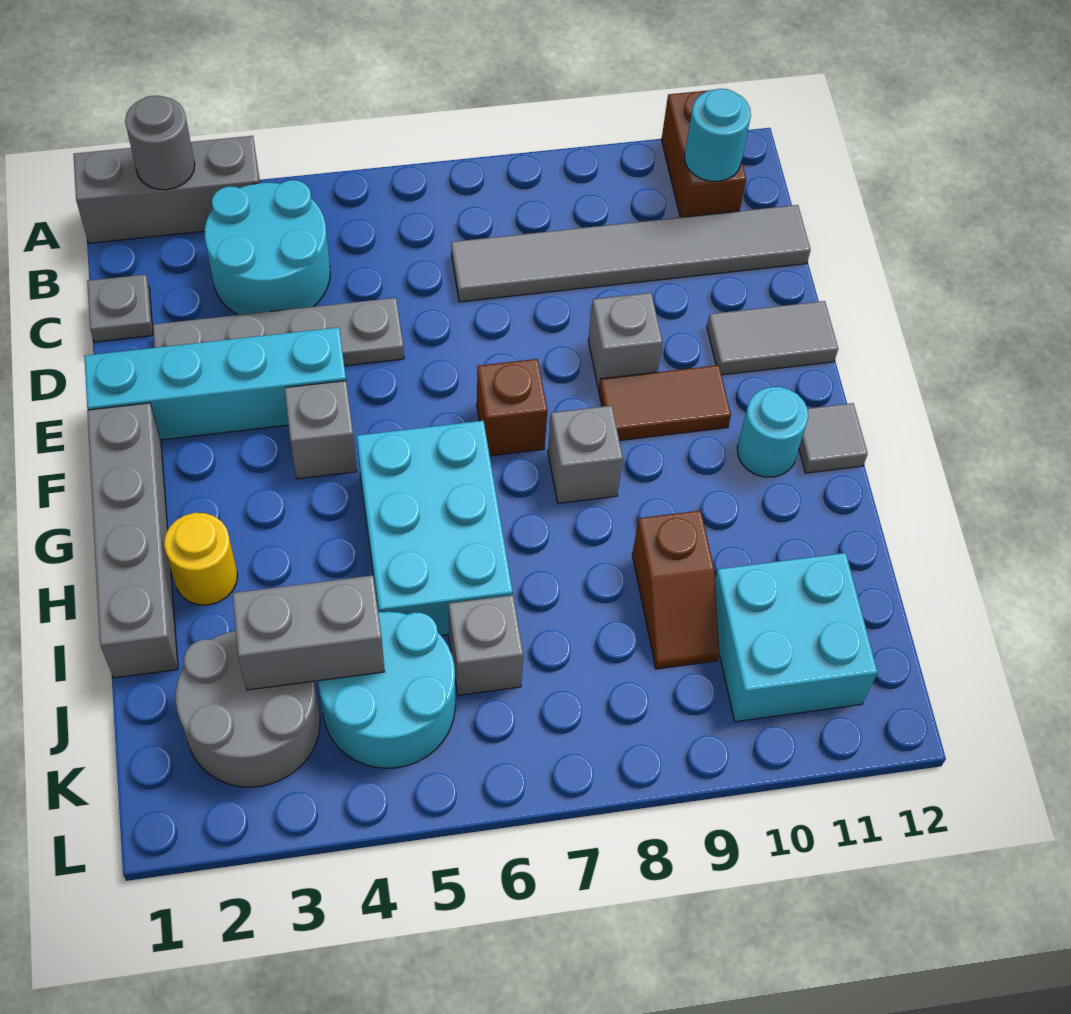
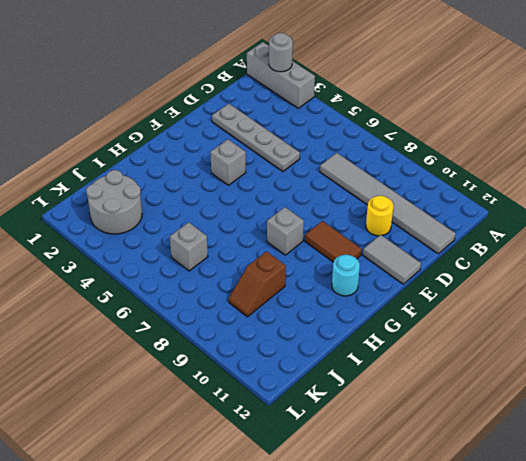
yellow round brick D10 level 1 -> yellow round brick H2 level 1
none -> brown brick A11:B11 level 1
none -> cyan round brick B3:C4 level 1
none -> grey plate C1 level 1

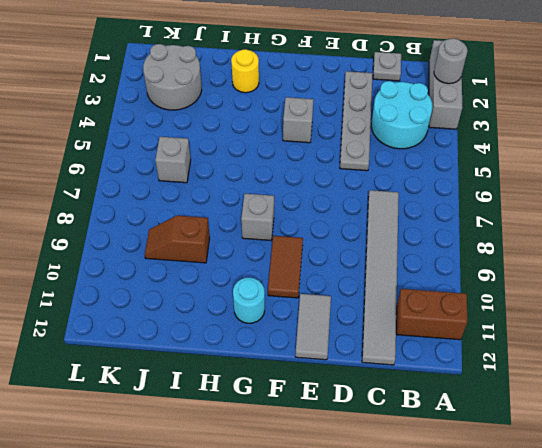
none -> cyan brick E1:E4 level 1
none -> grey brick E9 level 1
none -> grey brick F1:I1 level 1

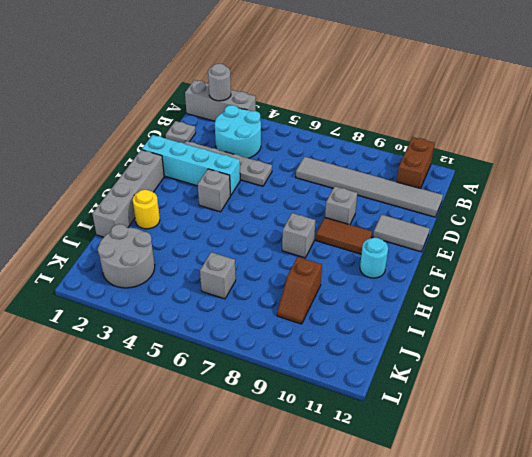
none -> brown brick F7 level 1
none -> cyan brick G5:I6 level 1
none -> grey tile G12 level 1

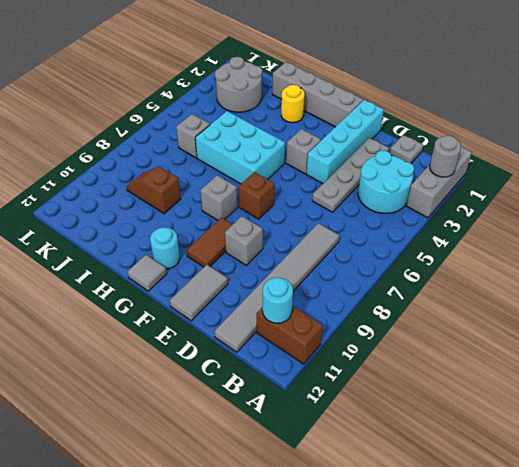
none -> cyan round brick J4:K5 level 1
none -> cyan brick J10:K11 level 1
none -> grey brick J3:J4 level 2

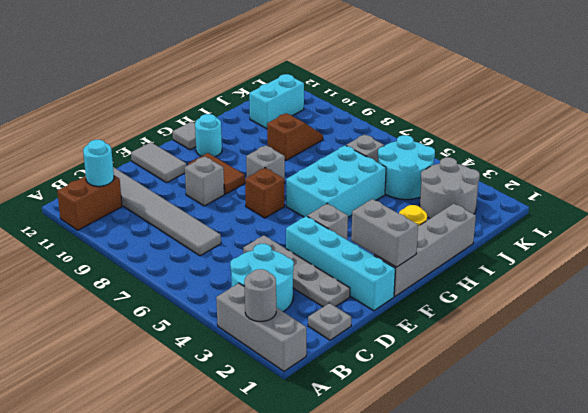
grey brick F1:F2 level 2 -> grey brick J3:J4 level 2
cyan brick J11:K11 level 1 -> cyan brick J10:K11 level 1

